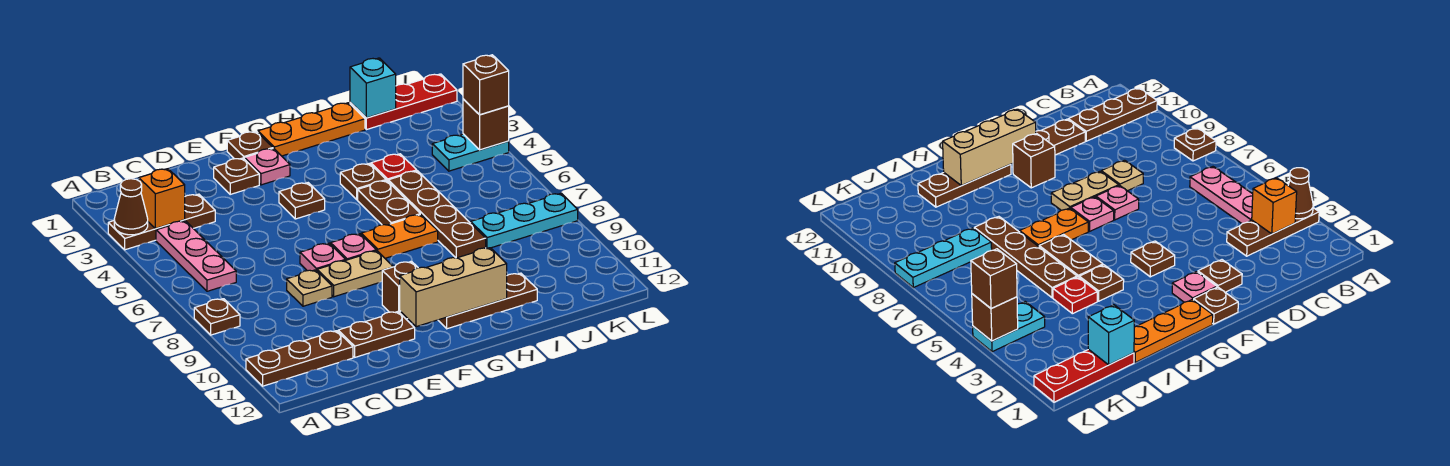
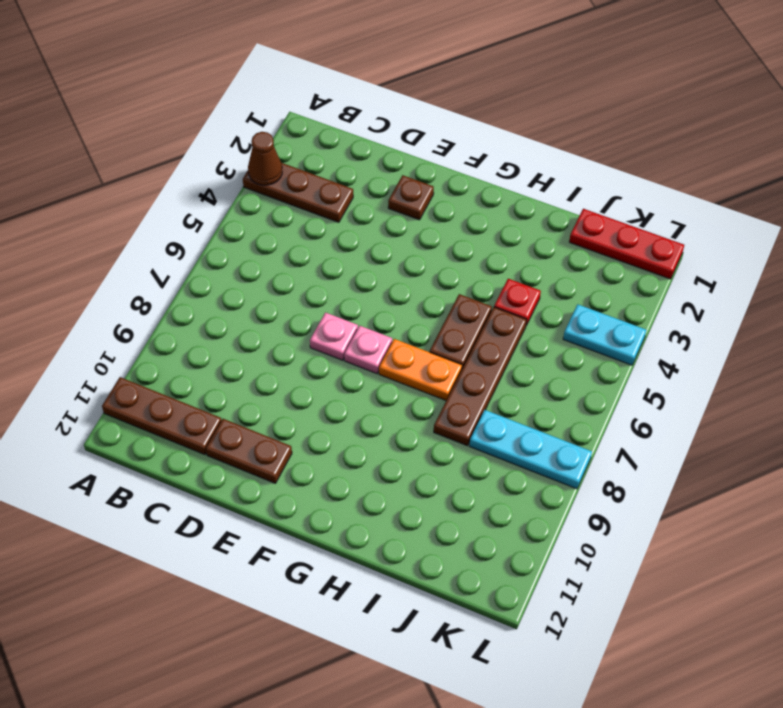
none -> brown plate A8 level 1
none -> pink plate B4:B6 level 1
none -> tan plate D8 level 1
none -> tan plate E8:F8 level 1

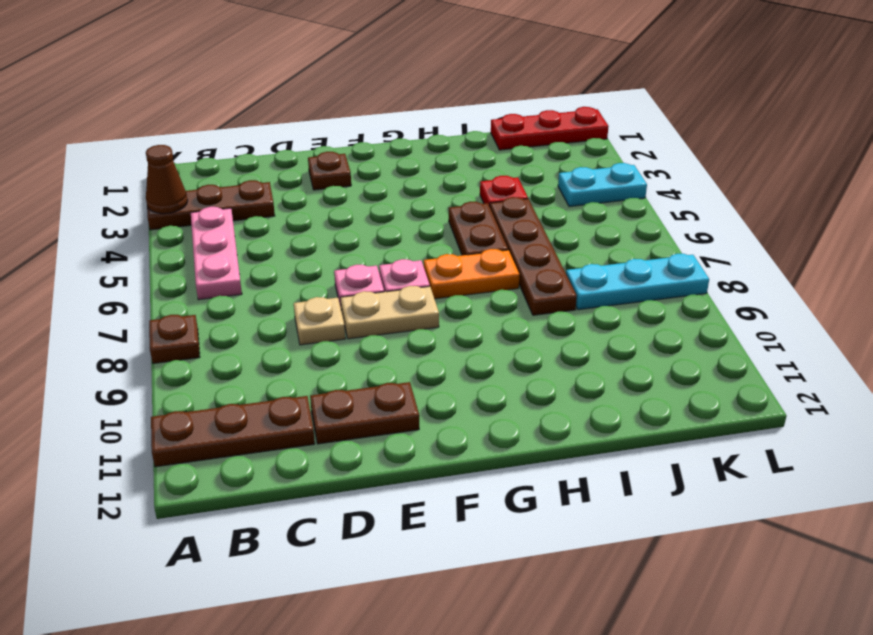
none -> brown plate F1 level 1
none -> pink plate F2 level 1
none -> brown plate F4 level 1
none -> brown brick F10 level 1

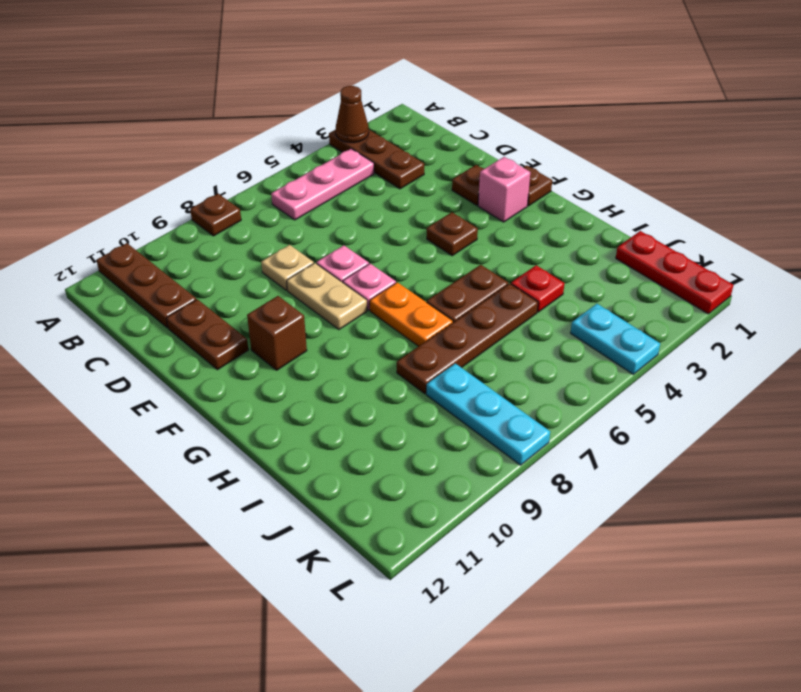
pink brick F2 level 1 -> pink plate F2 level 1
none -> orange plate G1:I1 level 1
none -> brown plate G11:I11 level 1
none -> brown plate H4 level 1
none -> orange brick B3 level 2

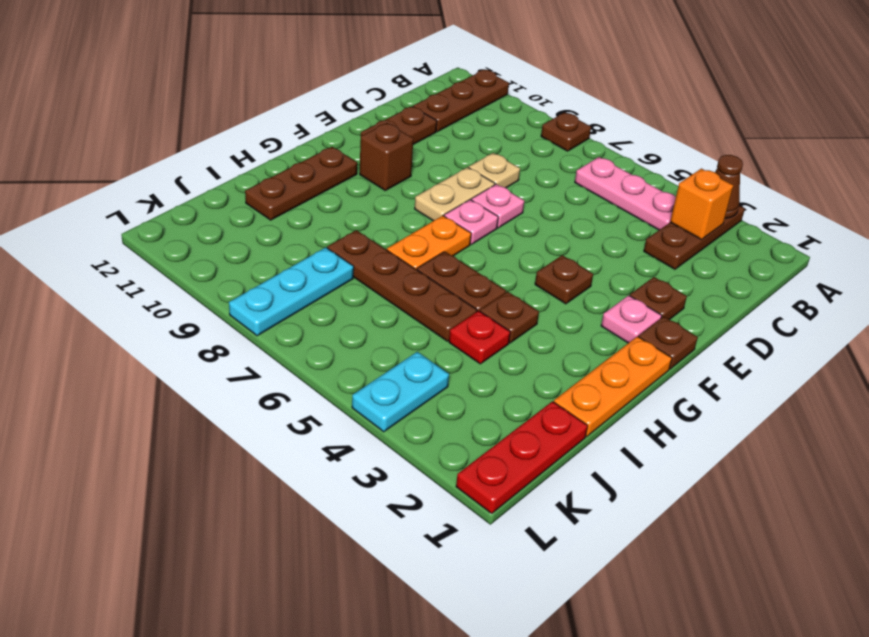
none -> tan brick F11:H11 level 2
none -> cyan brick J1 level 2
none -> brown brick L4 level 2
none -> brown brick L4 level 3

